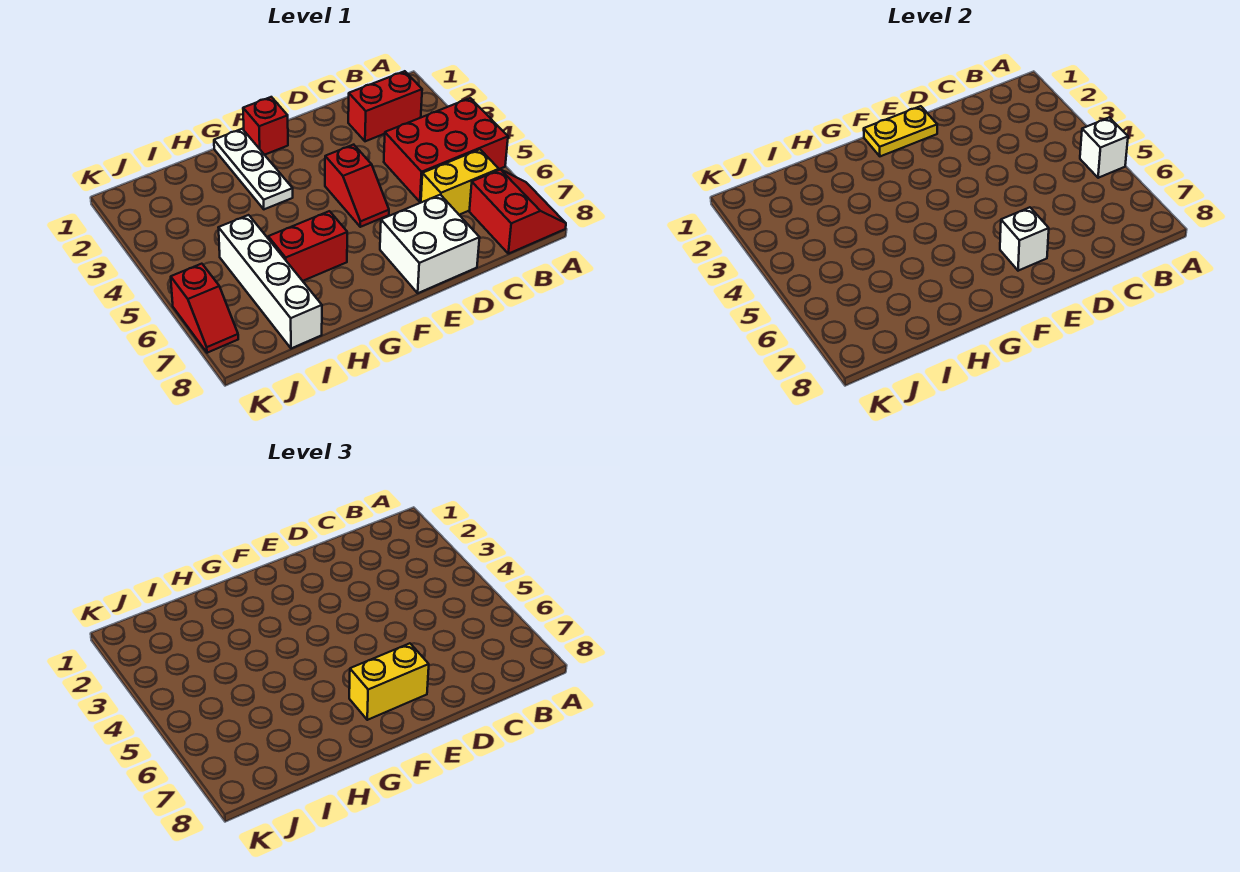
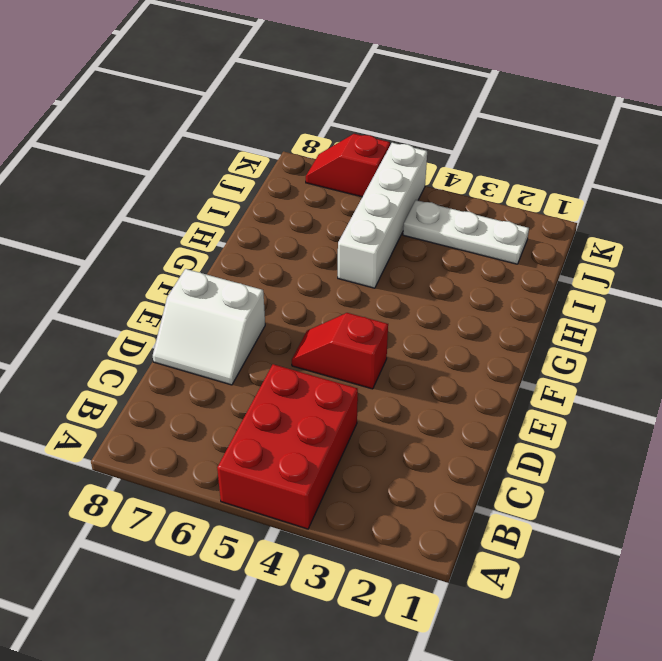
white slope D7:E8 level 1 top E -> white brick D7:E8 level 1
white brick H5:K5 level 1 -> white brick I5:I8 level 1
white plate J2:J4 level 1 -> white plate G1:G3 level 1
none -> red slope A7:B8 level 1 top B
none -> red brick B2:C2 level 1
none -> yellow brick B6:C6 level 1

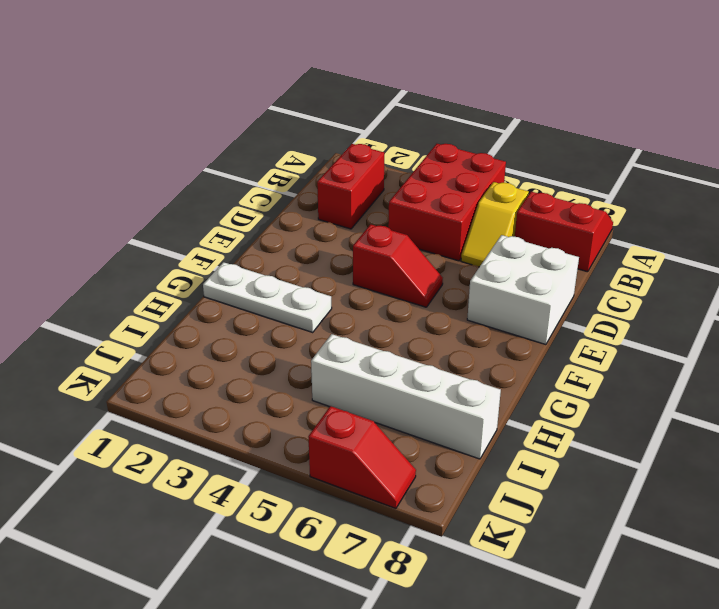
yellow slope B6:C6 level 1 top B -> yellow brick B6:C6 level 1
none -> red brick F1 level 1
none -> red brick G6:H6 level 1
none -> white brick A5 level 2

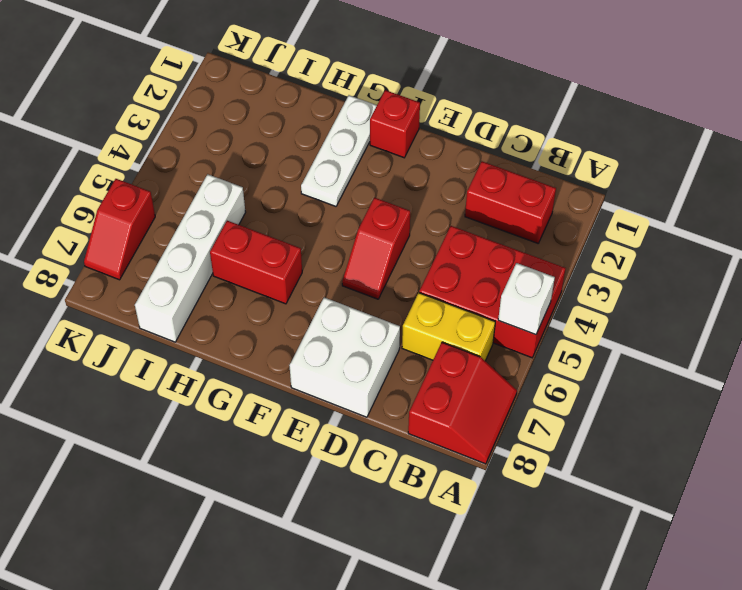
none -> yellow plate E1:F1 level 2
none -> white brick E7 level 2
none -> yellow brick E7:F7 level 3

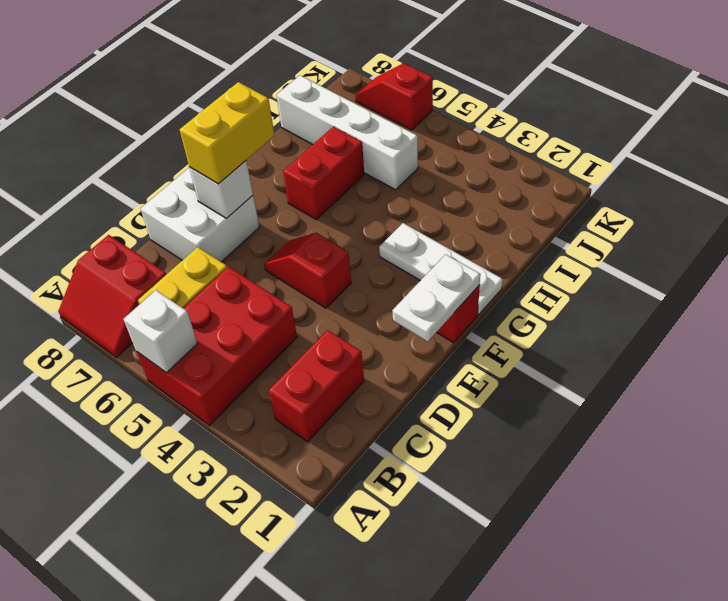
white plate E1:F1 level 2 -> yellow plate E1:F1 level 2

